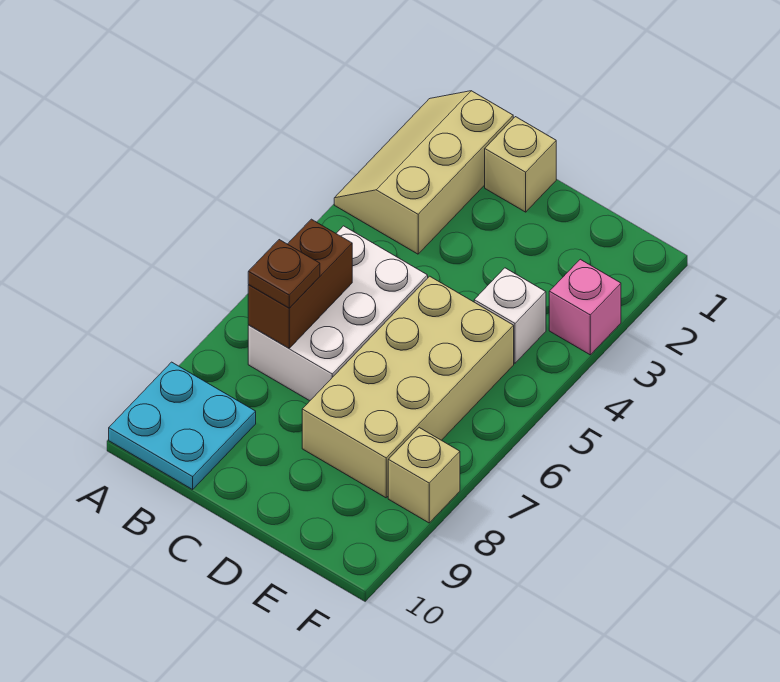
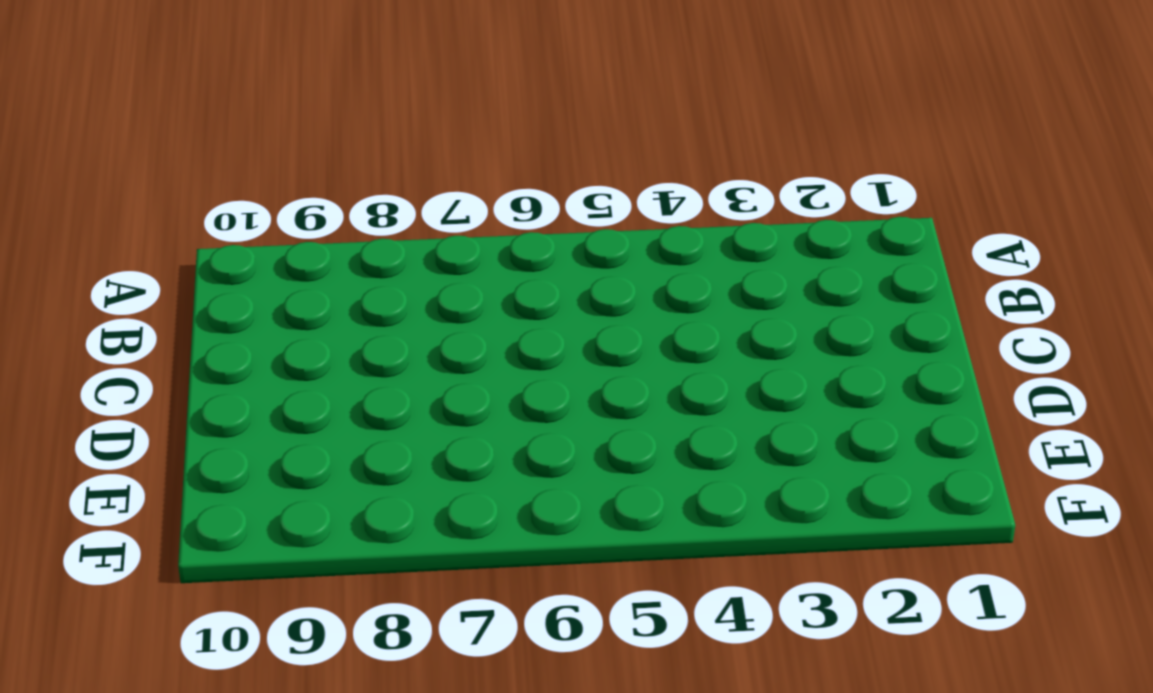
none -> tan slope A1:B3 level 1 top B
none -> cyan plate A9:B10 level 1

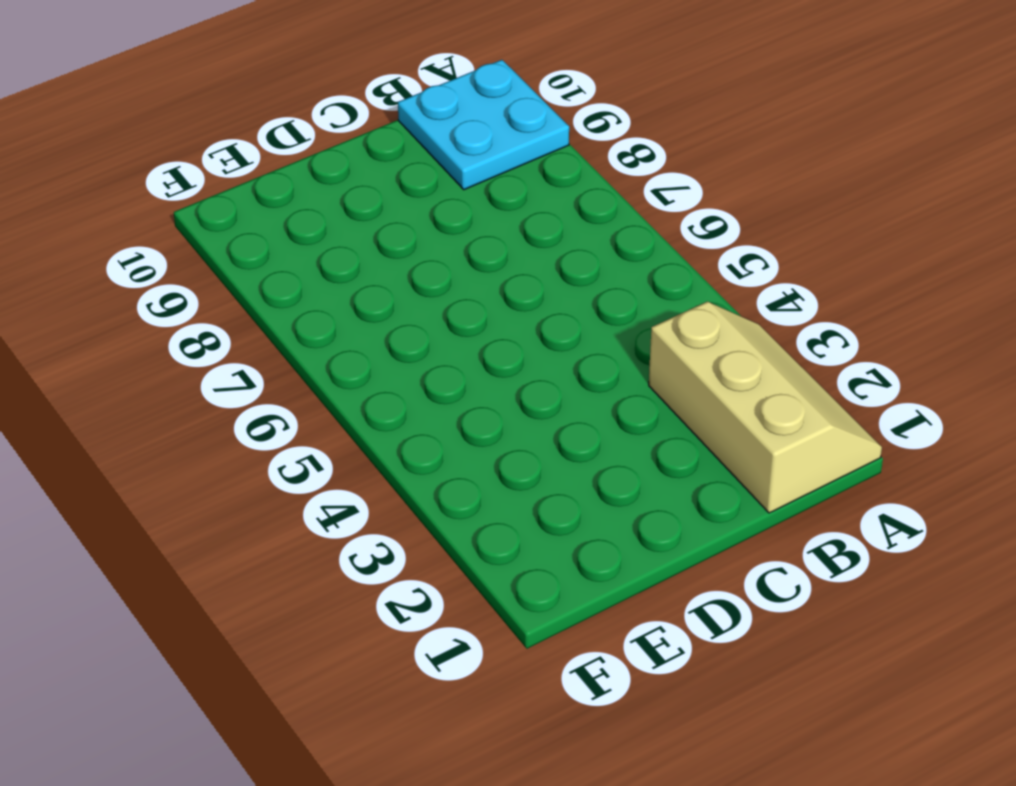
none -> white brick B5:C7 level 1
none -> tan brick C1 level 1

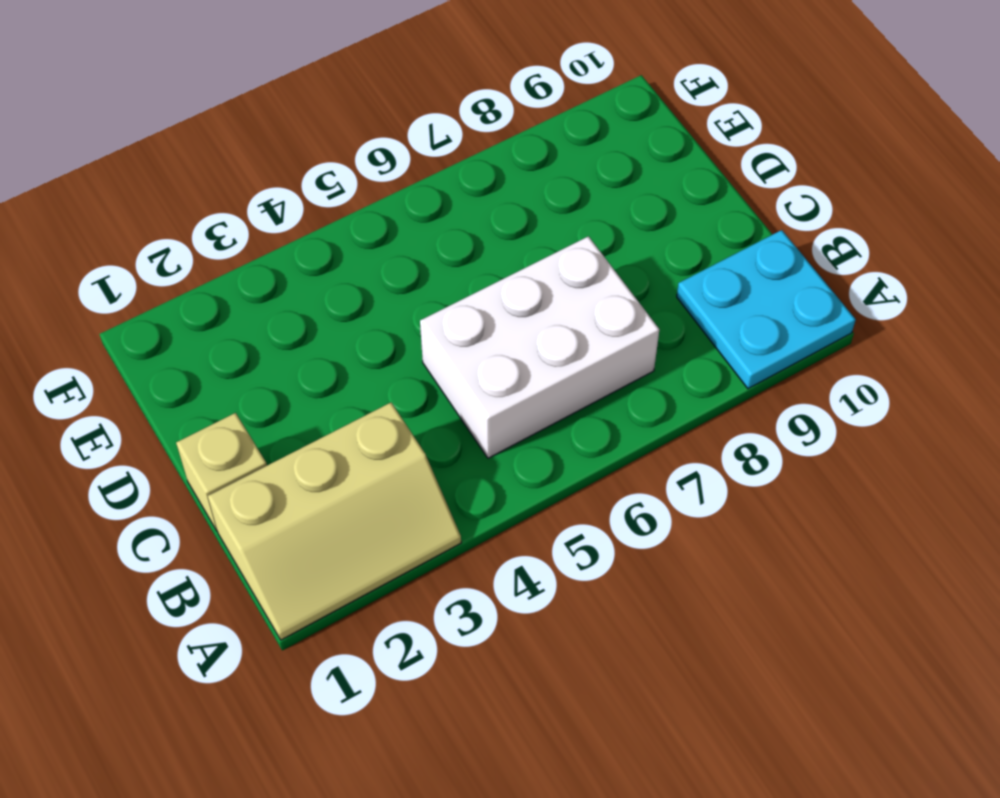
none -> tan brick D5:E8 level 1
none -> white brick E4 level 1

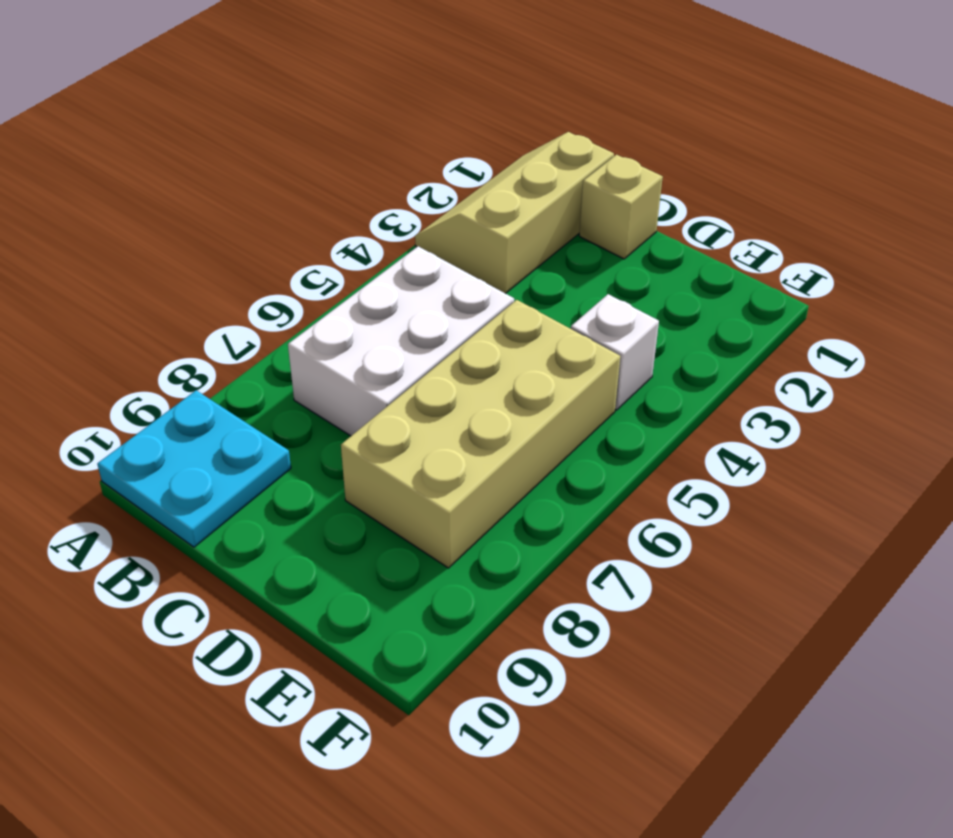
none -> pink brick F3 level 1
none -> tan brick F8 level 1

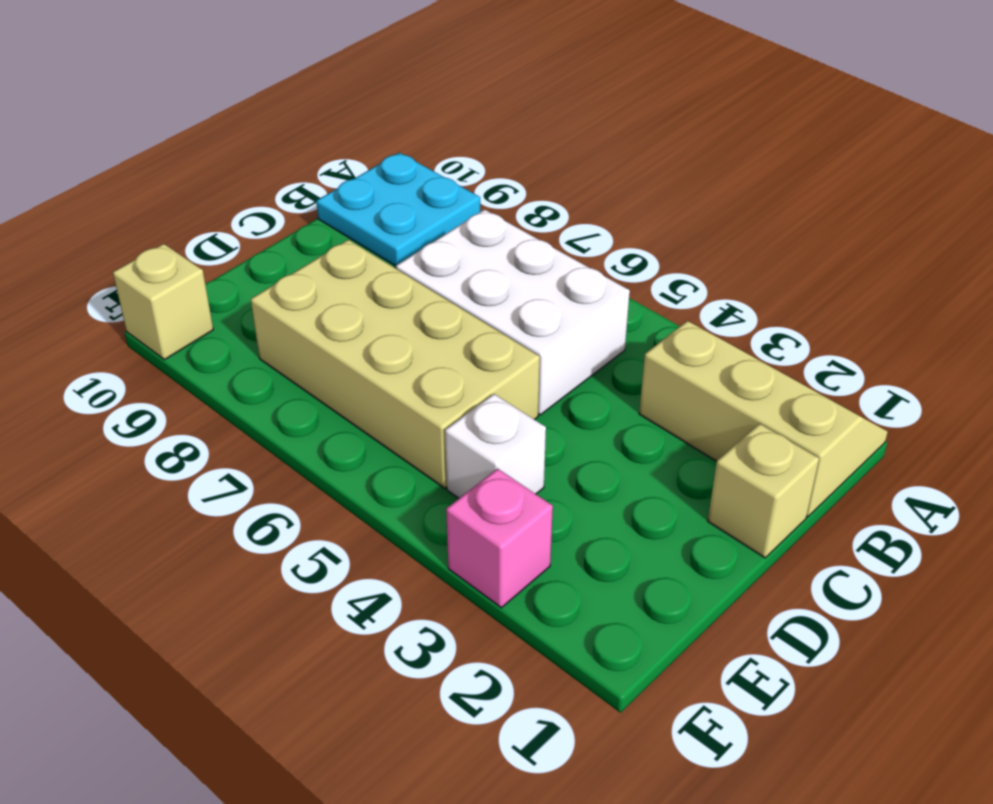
tan brick F10 level 1 -> tan brick F8 level 1
none -> brown brick B6:B7 level 2
none -> brown plate B7 level 3

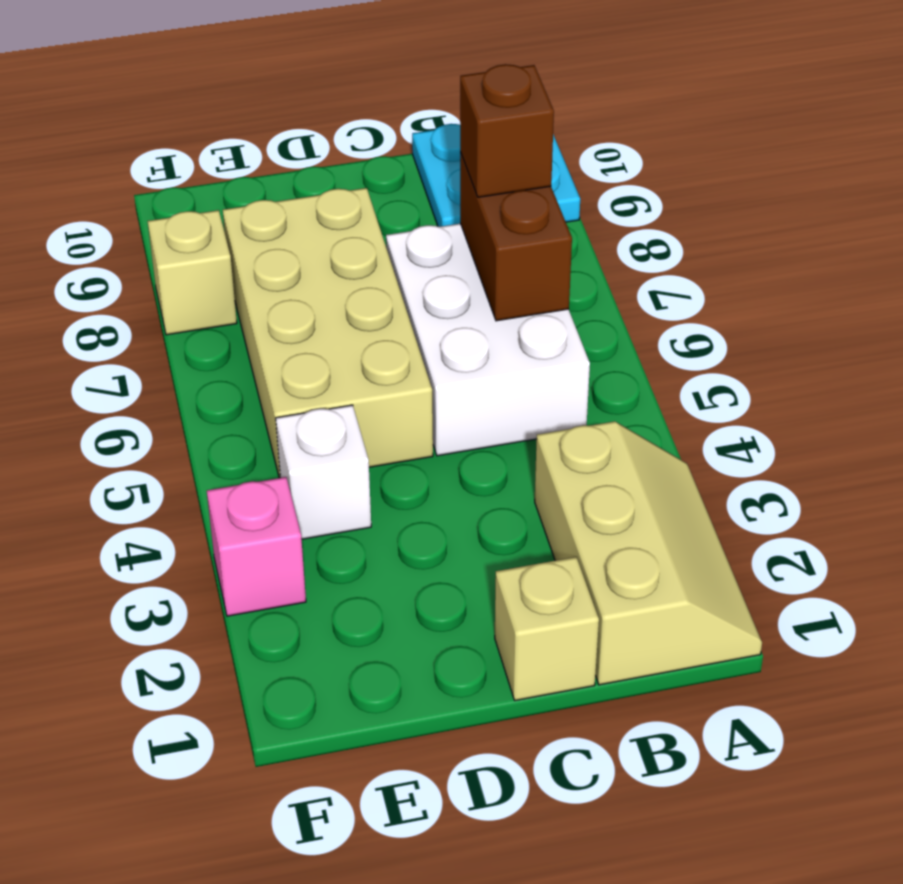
brown brick B7 level 3 -> brown plate B7 level 3

